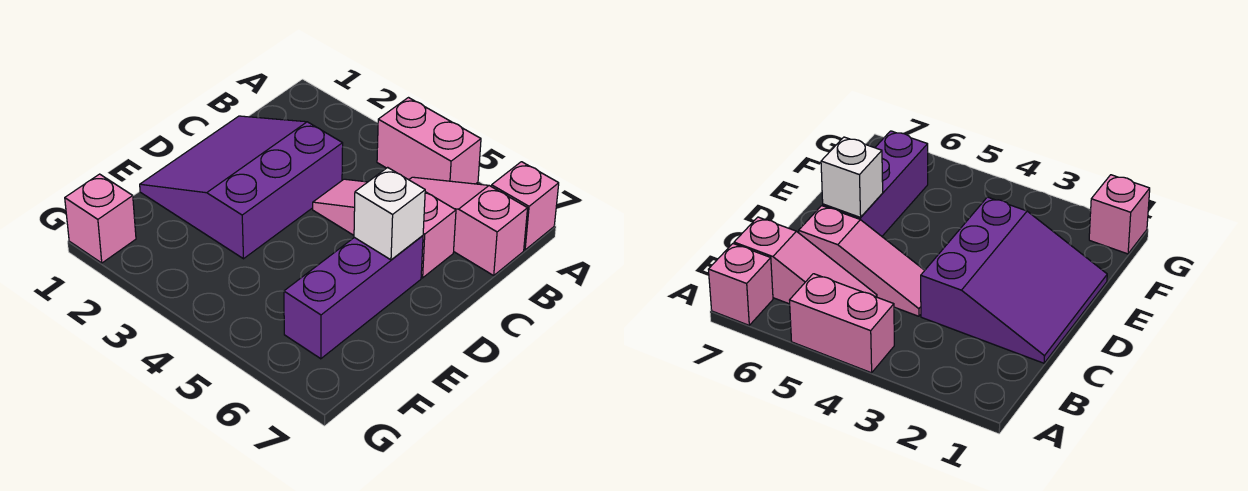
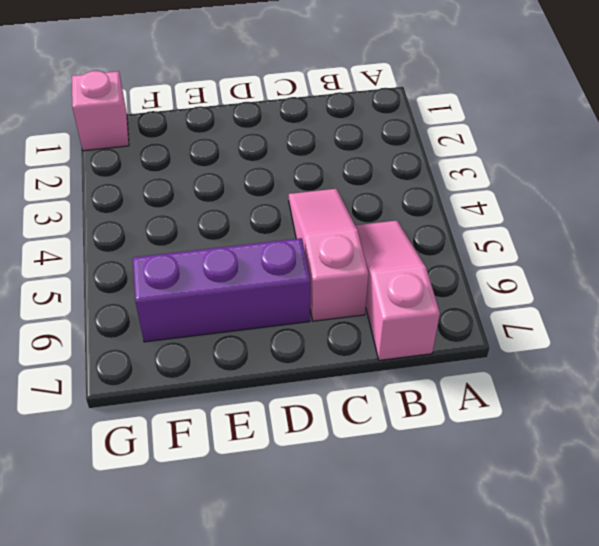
none -> pink brick A4:A5 level 1
none -> pink brick A7 level 1

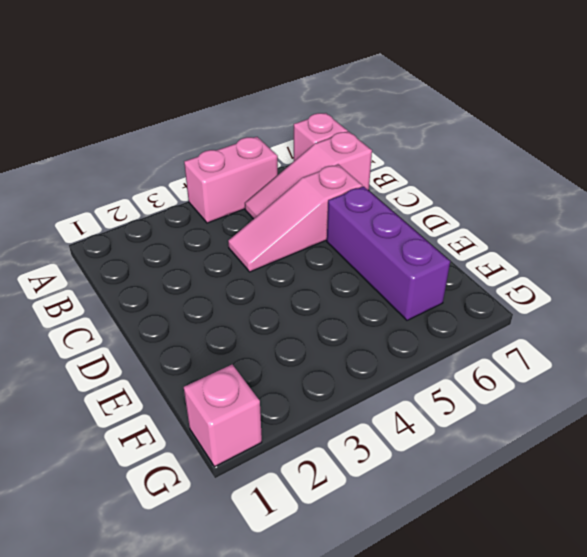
none -> purple slope C1:E3 level 1 top 3
none -> white brick D6 level 2

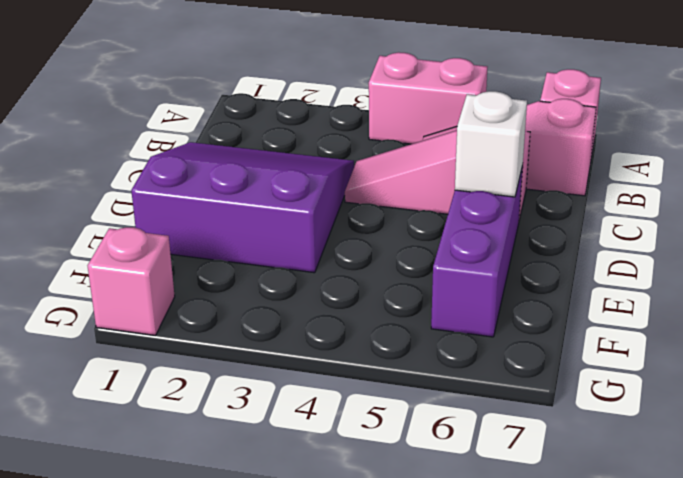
purple slope C1:E3 level 1 top E -> purple slope C1:E3 level 1 top 3

